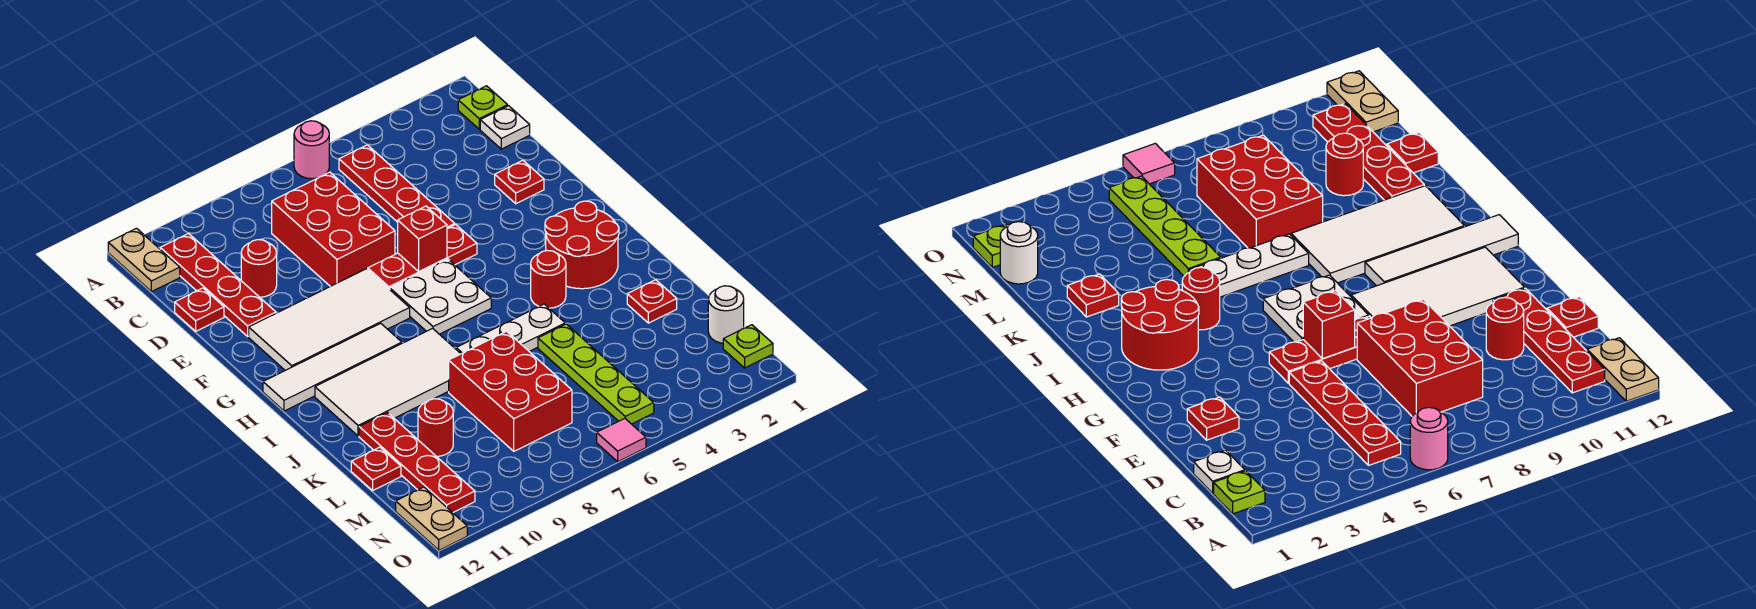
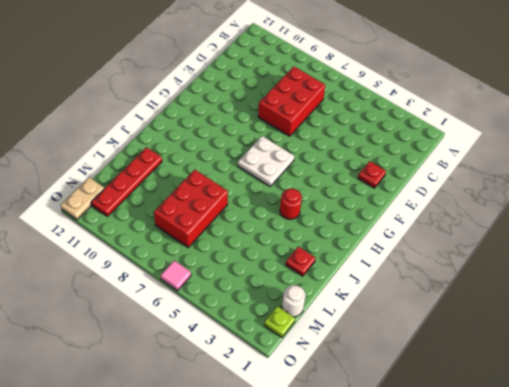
none -> pink round brick A6 level 1
none -> tan plate A12:B12 level 1
none -> lime plate B1 level 1

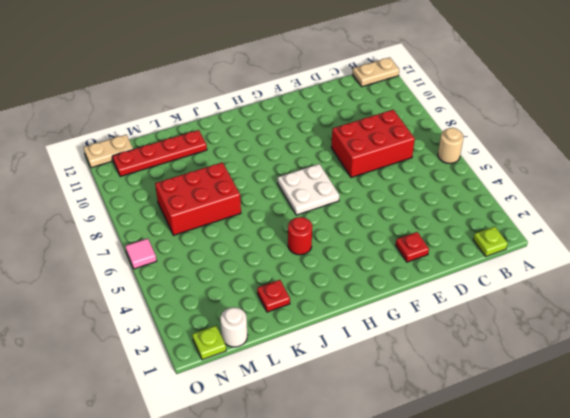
tan round brick A6 level 1 -> pink round brick A6 level 1
none -> red plate B5:E5 level 1
none -> red plate B11:E11 level 1
none -> white plate C1 level 1

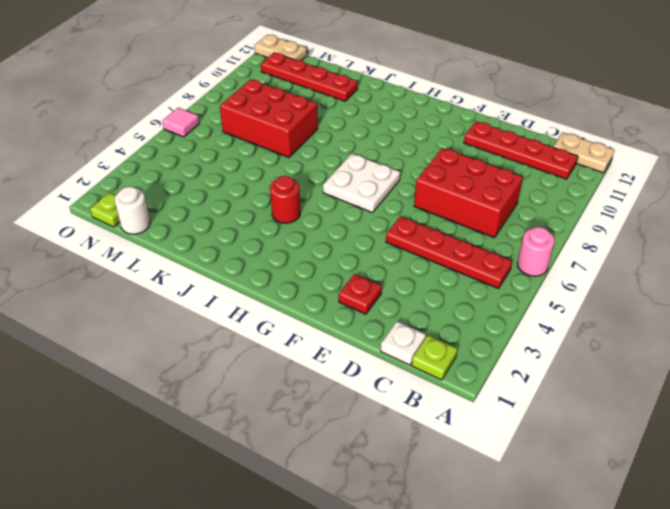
none -> red round brick D10 level 1
none -> red plate D12 level 1
none -> red plate F5:F7 level 1

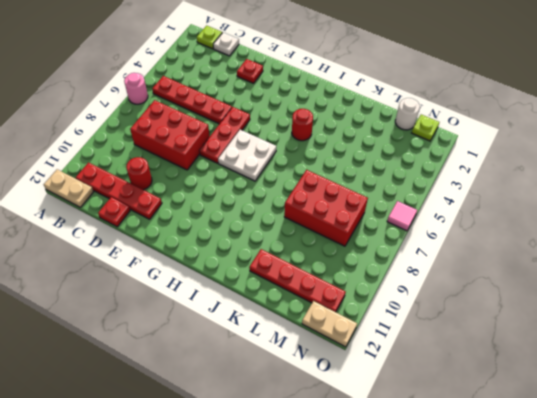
none -> white tile F8:G11 level 1
none -> red round brick H2:I3 level 1
none -> white tile H9:H12 level 1

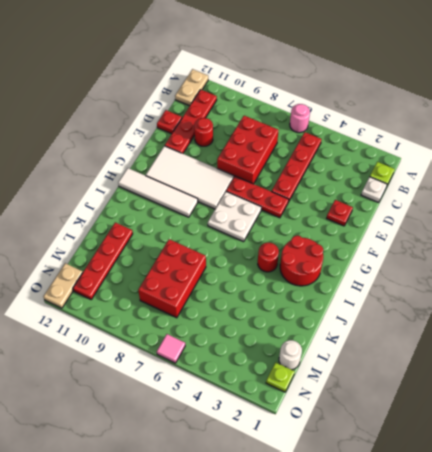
none -> white tile I8:J11 level 1
none -> white plate J5:J7 level 1
none -> red plate K2 level 1

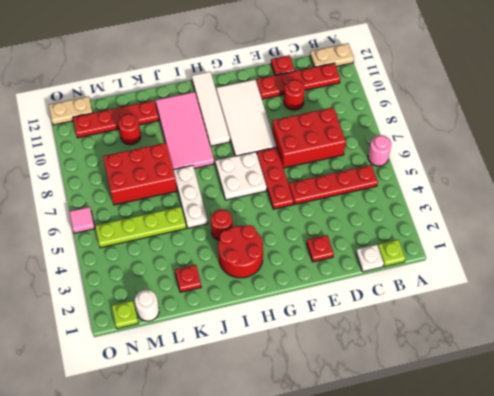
pink tile I8:J11 level 1 -> white tile I8:J11 level 1
none -> red plate L12 level 1
none -> red brick F6 level 2

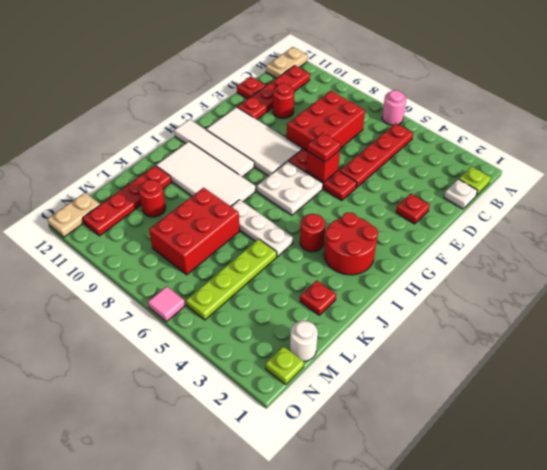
red plate F6 level 3 -> red plate L12 level 1

